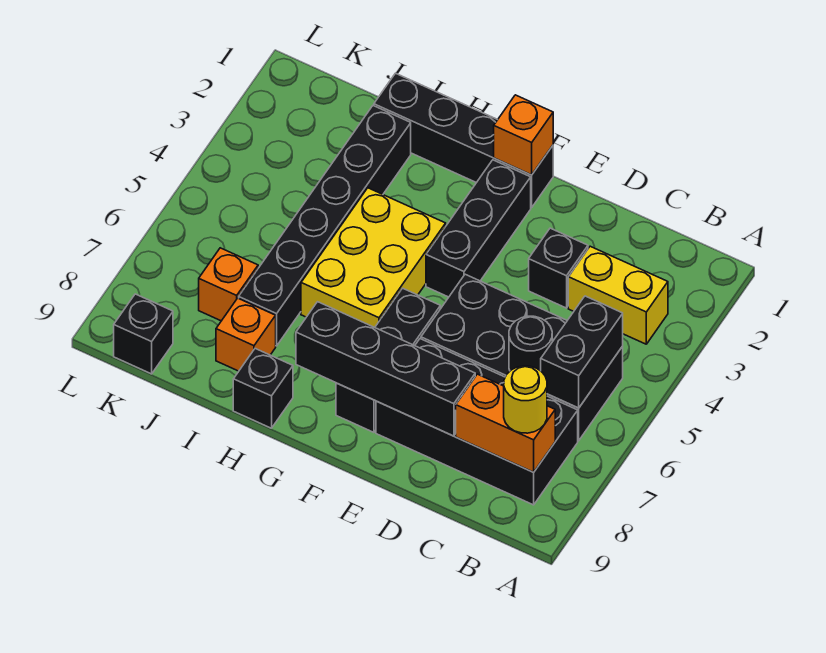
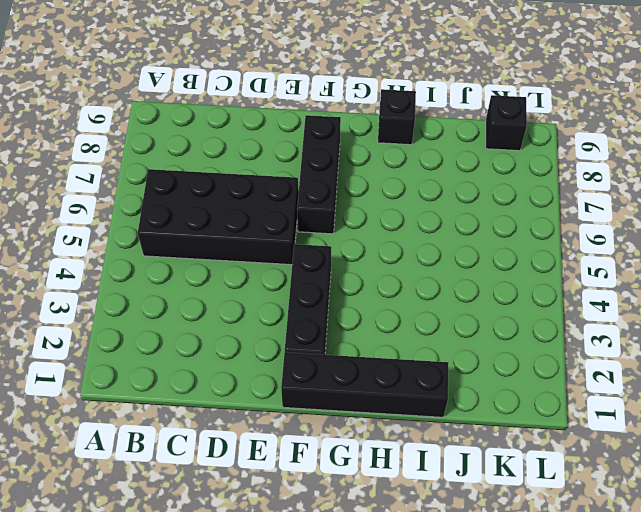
none -> yellow brick B3:C3 level 1
none -> black brick B7:E8 level 1
none -> black brick D3 level 1

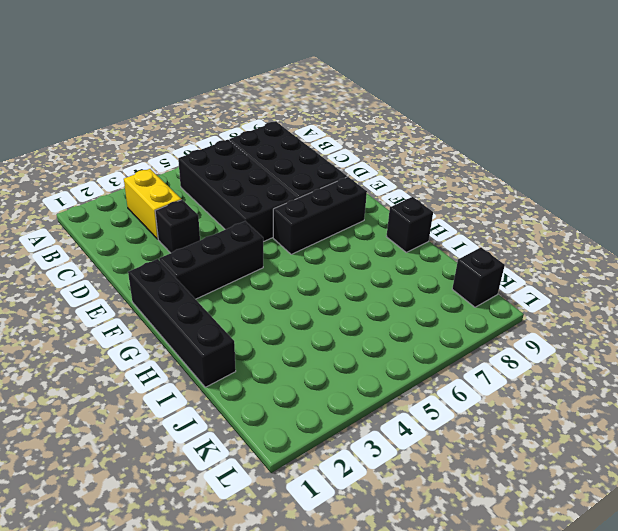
none -> yellow brick G4:H6 level 1
none -> black brick I2:I7 level 1
none -> orange brick I8 level 1

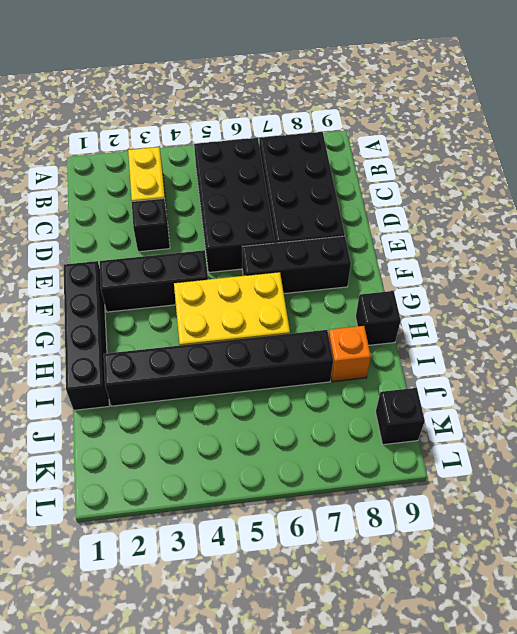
none -> orange brick J7 level 1
none -> black brick B5:B6 level 2
none -> orange brick B8:C8 level 2

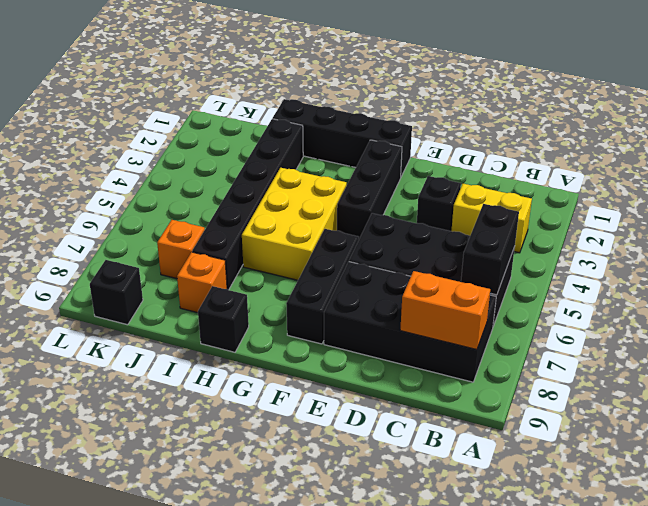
none -> black round brick C6 level 2
none -> black brick D8:G8 level 2
none -> orange brick F1 level 2

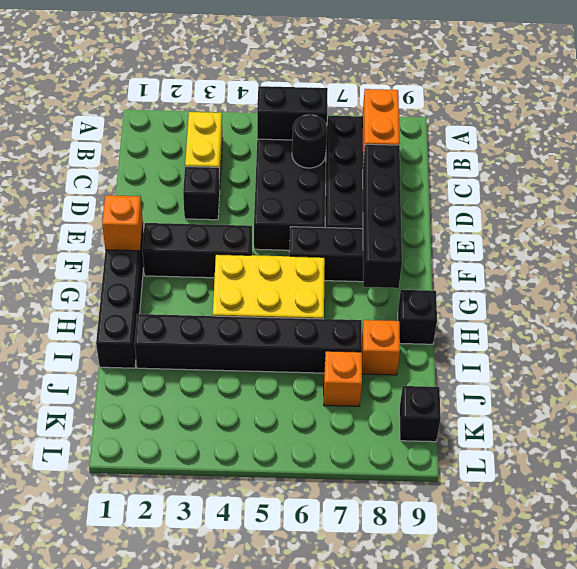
none -> yellow round brick B8 level 3

